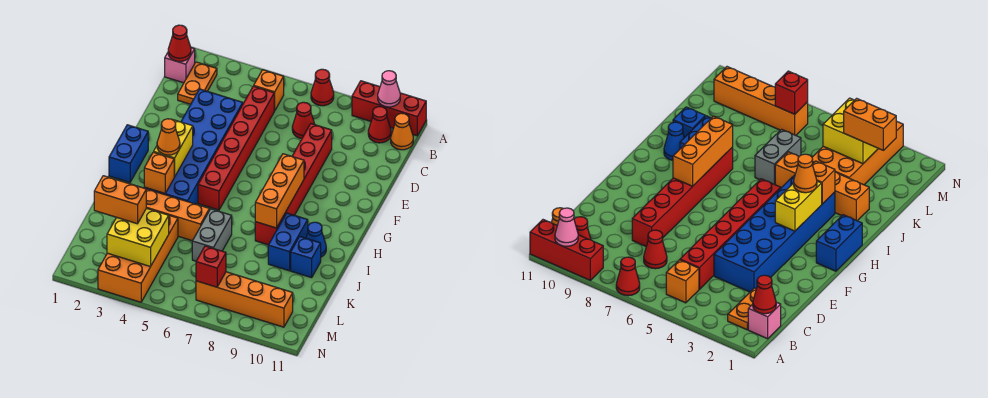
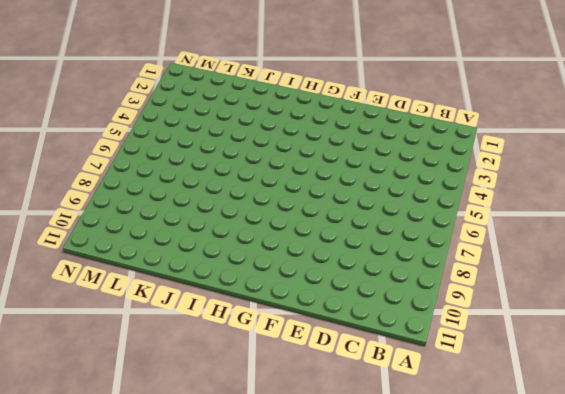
none -> red cone A7 level 1
none -> red brick A9:A11 level 1
none -> pink brick B1 level 1

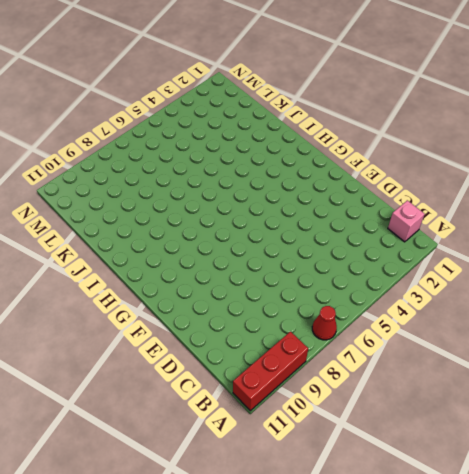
none -> orange plate B2:C2 level 1
none -> orange brick B5 level 1
none -> red cone B10 level 1

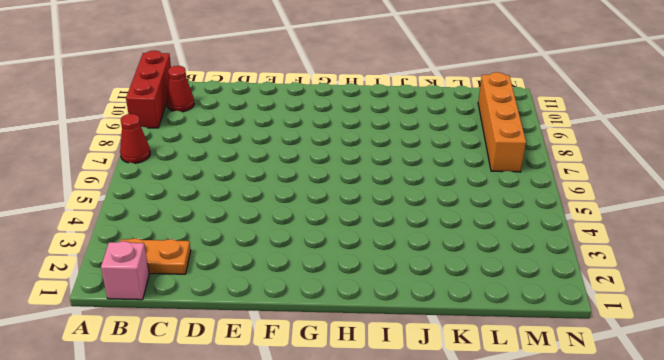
none -> orange brick B5 level 1
none -> orange cone B11 level 1
none -> red brick C5:H5 level 1

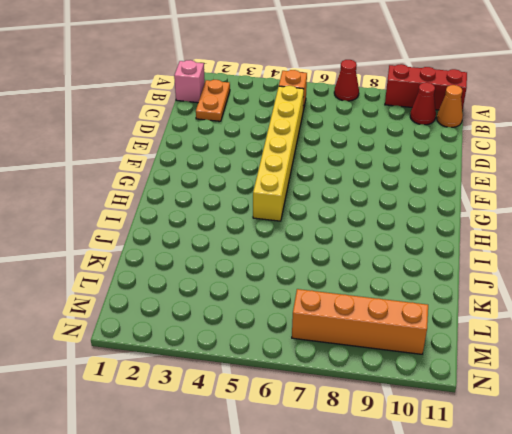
yellow brick C5:H5 level 1 -> red brick C5:H5 level 1
none -> red cone C7 level 1
none -> blue brick D3:I4 level 1
none -> red brick D8:I8 level 1

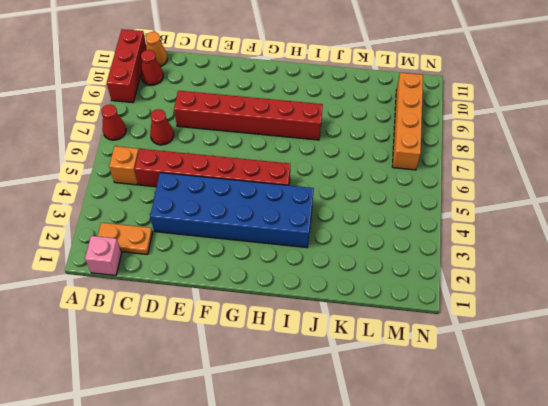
none -> blue brick G1:H1 level 1
none -> blue brick I9:J9 level 1
none -> blue cone I10 level 1

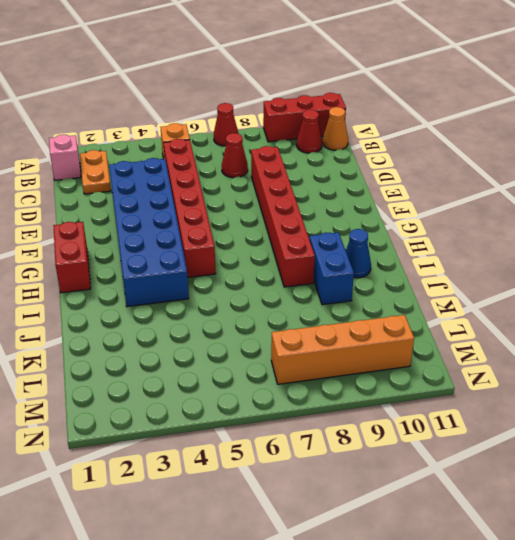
red brick G1:H1 level 1 -> blue brick G1:H1 level 1
none -> orange brick J2:J5 level 1
none -> grey brick J6:K6 level 1
none -> blue brick J10 level 1

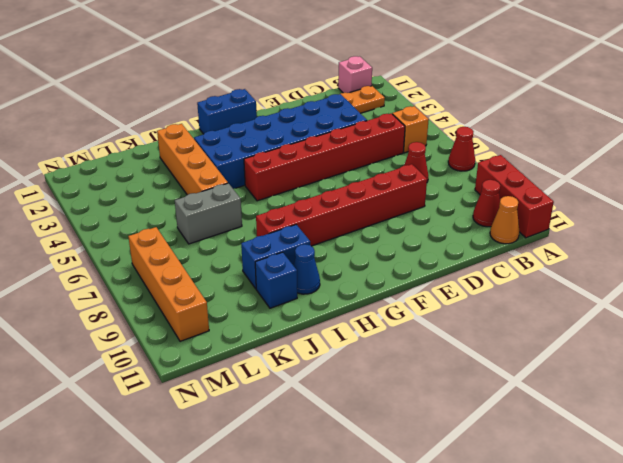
none -> orange brick K3:N4 level 1
none -> pink cone A10 level 2
none -> red cone B1 level 2

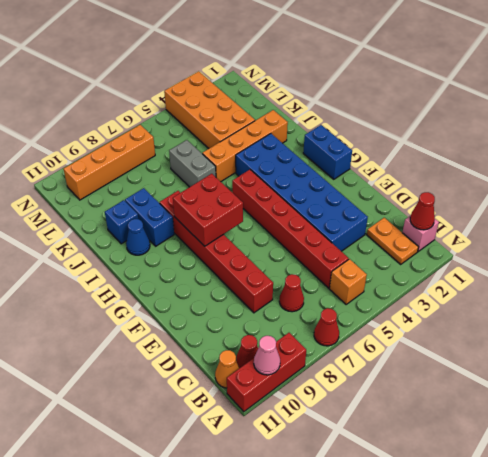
red brick G7:H8 level 2 -> orange brick G8:I8 level 2
none -> yellow brick G3:H3 level 2
none -> orange brick I3 level 2
none -> yellow brick L3:M4 level 2

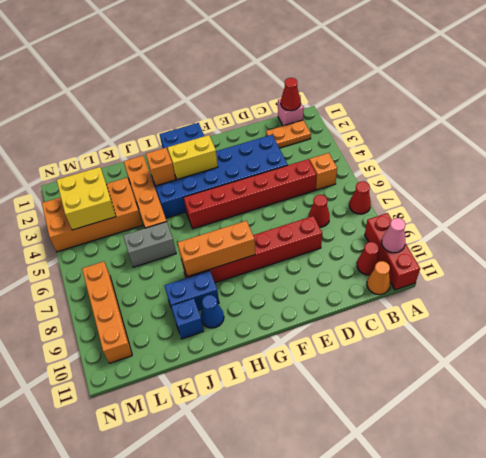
none -> red brick M7 level 2
none -> orange cone H3 level 3
none -> orange brick L2:L3 level 3

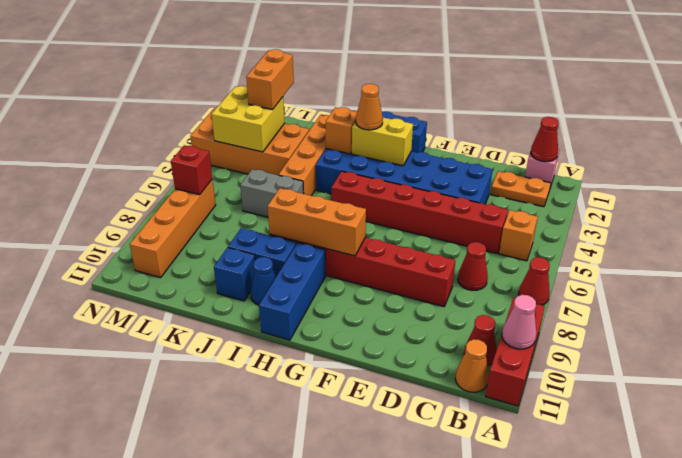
blue brick H9:H11 level 1 -> none

